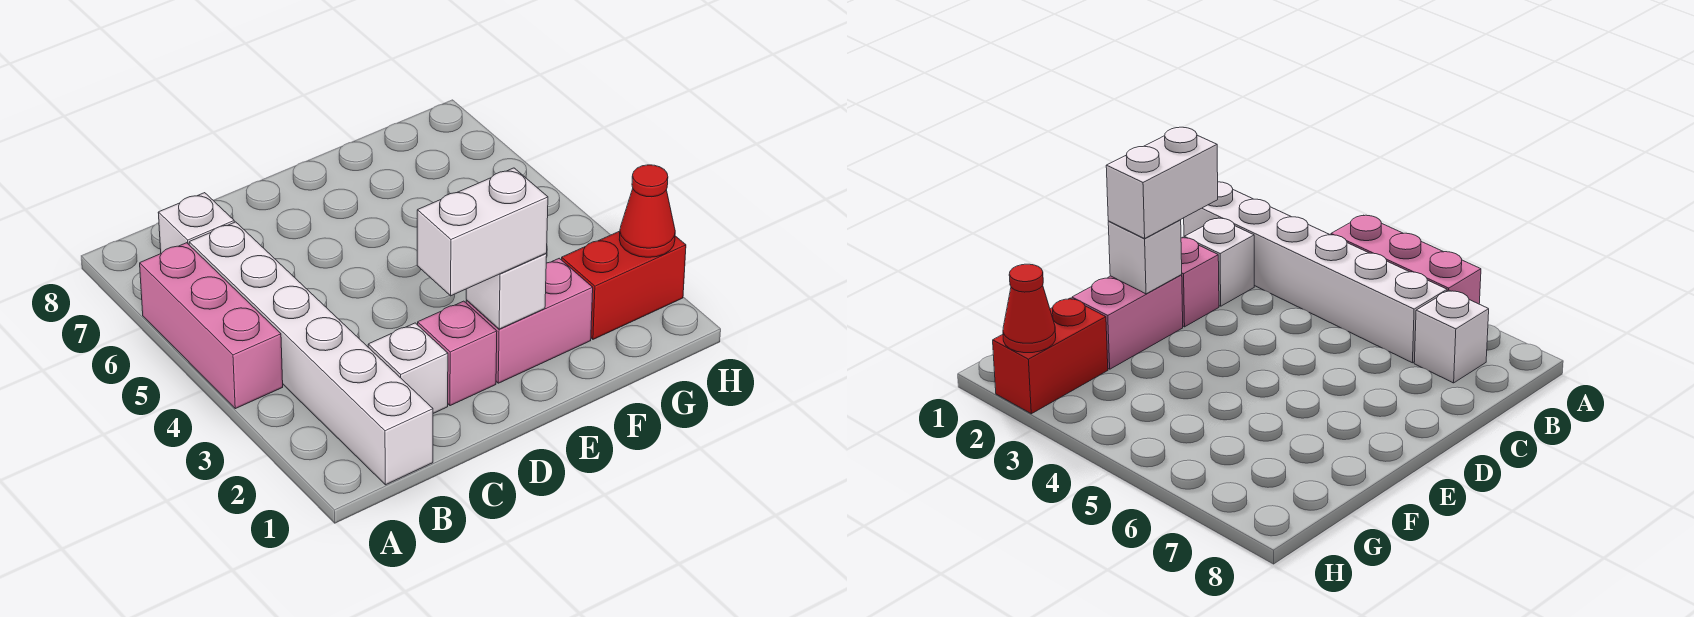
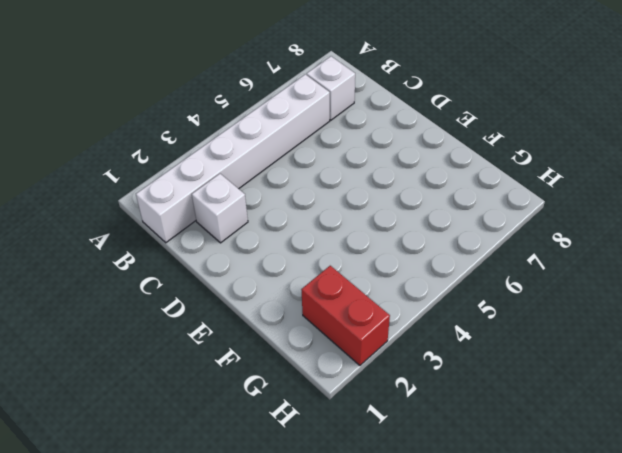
none -> pink brick A4:A6 level 1
none -> pink brick D2 level 1

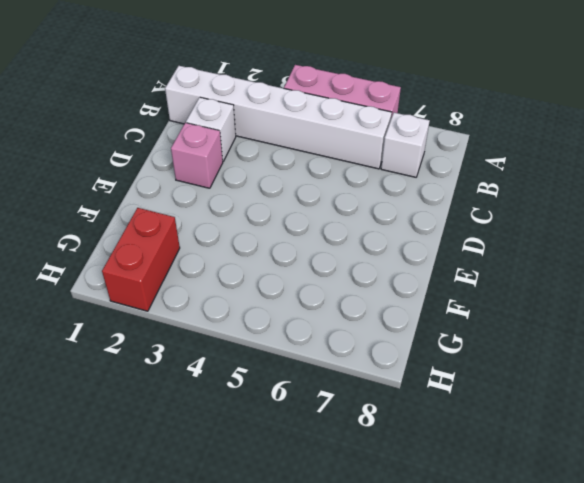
none -> pink brick E2:F2 level 1
none -> white brick E2 level 2

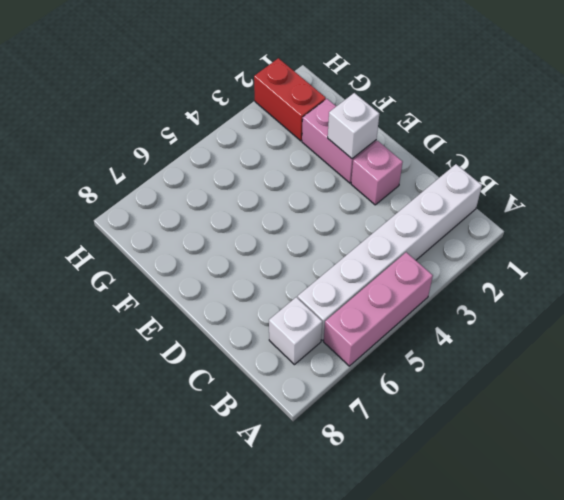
none -> white brick C2 level 1
none -> red cone H2 level 2

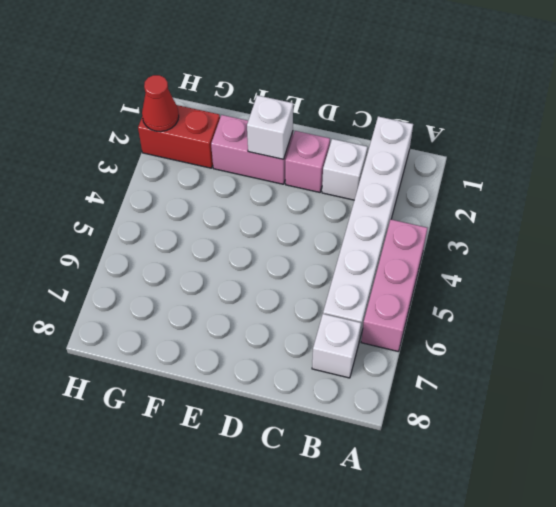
none -> white brick D2:E2 level 3

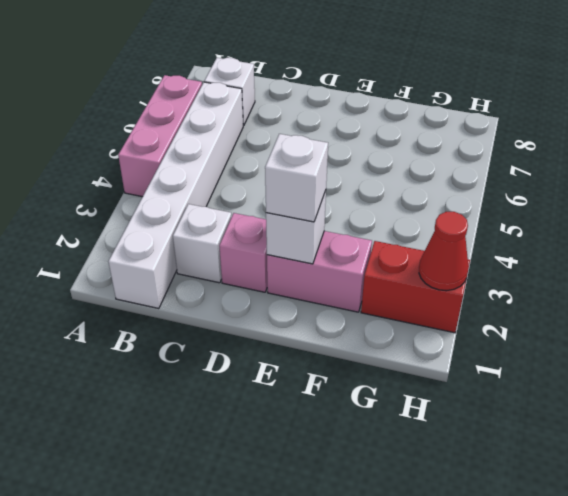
white brick E2 level 3 -> white brick D2:E2 level 3

